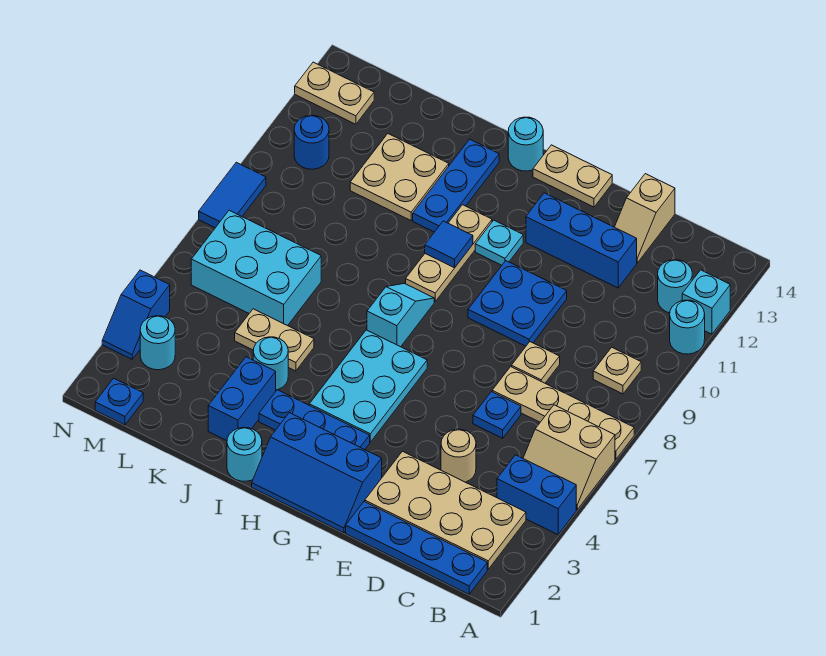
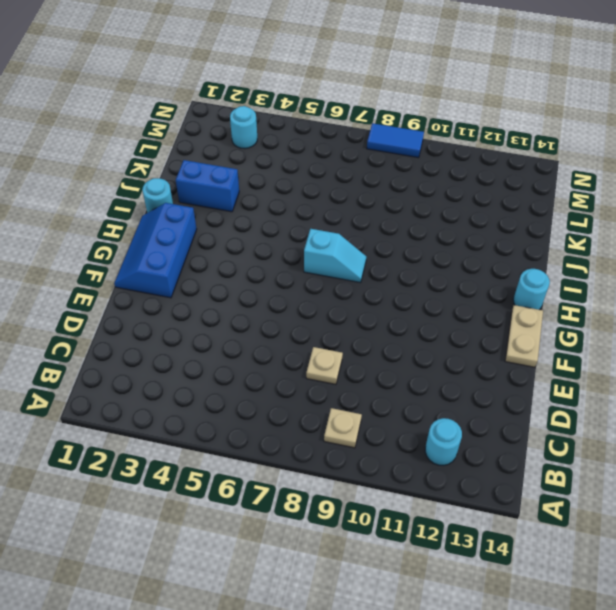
none -> blue brick A4:B4 level 1
none -> tan slope A5:B6 level 1 top 6
none -> tan plate A7:D7 level 1
none -> cyan round brick A11 level 1

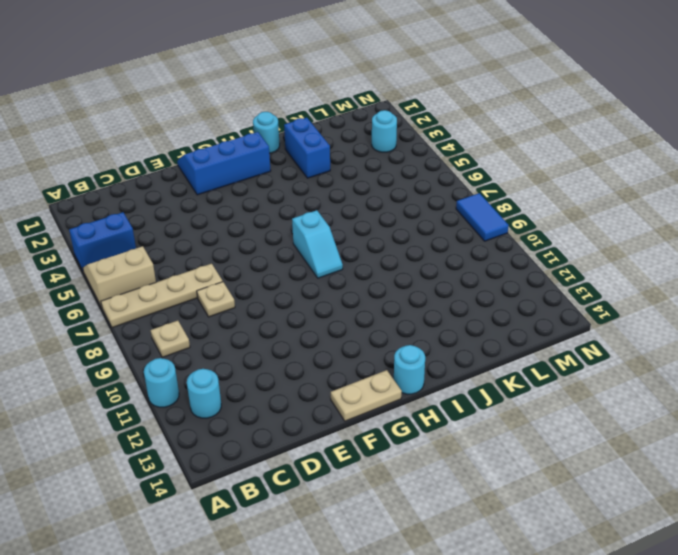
none -> cyan brick A12 level 1
none -> blue plate B1:E1 level 1
none -> tan plate B2:E3 level 1
none -> tan round brick D4 level 1

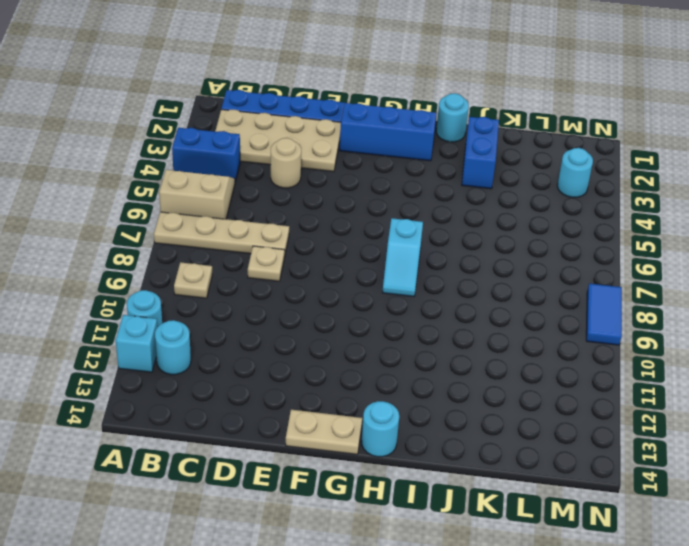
none -> blue plate D6 level 1
none -> blue brick D12:F12 level 1
none -> tan slope D13:D14 level 1 top 14
none -> blue plate E9:F10 level 1

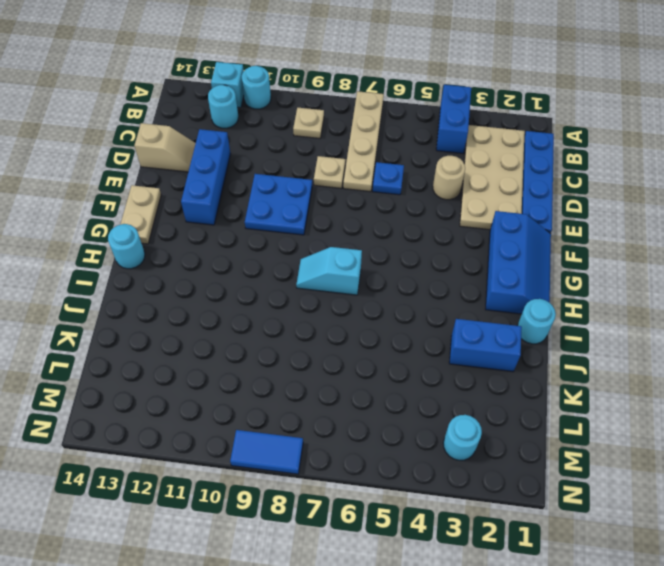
none -> tan slope A5:B6 level 1 top 6
none -> blue plate G3:I3 level 1
none -> cyan plate G4:H6 level 1
none -> cyan plate G11 level 1

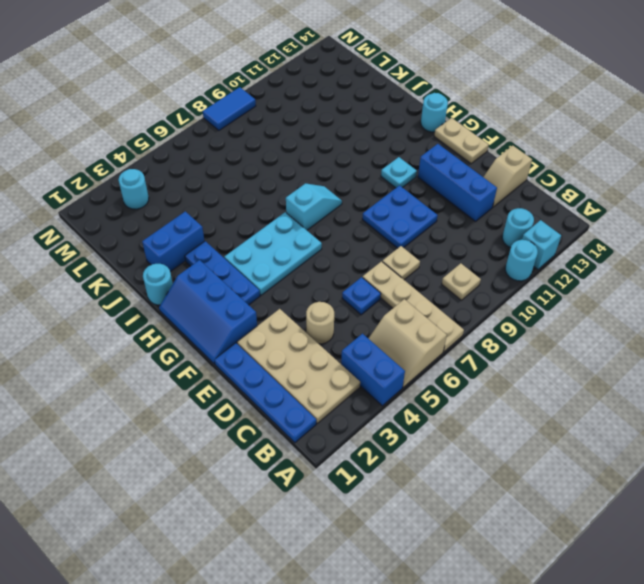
none -> tan plate H9:H11 level 1
none -> blue plate I11:I13 level 1
none -> cyan round brick J4 level 1
none -> tan plate J5:K5 level 1

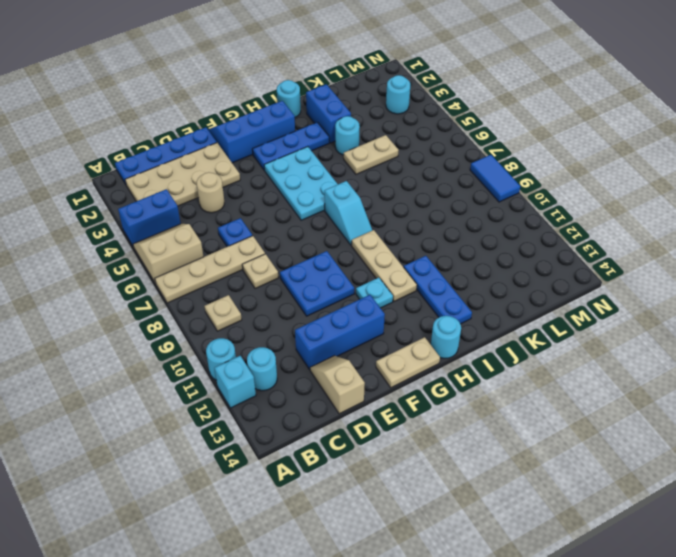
none -> tan plate J11:K12 level 1
none -> cyan brick K6:M7 level 1
none -> blue plate M1 level 1
none -> blue round brick M11 level 1

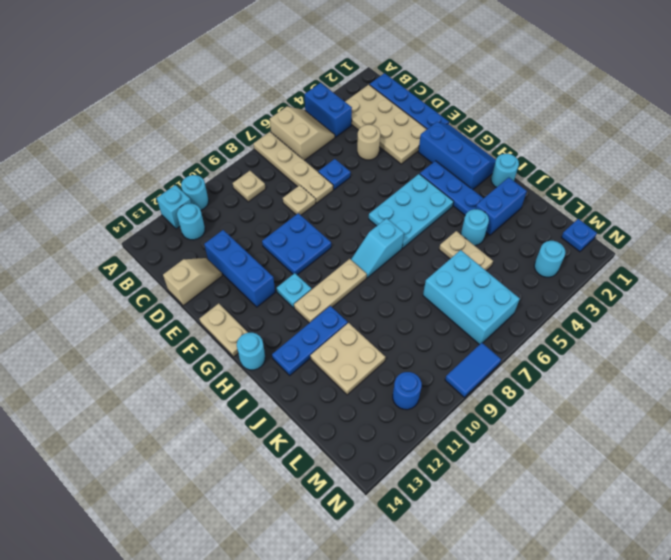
none -> tan plate M13:N13 level 1
none -> blue slope N3:N4 level 1 top 4
none -> blue tile H10 level 2

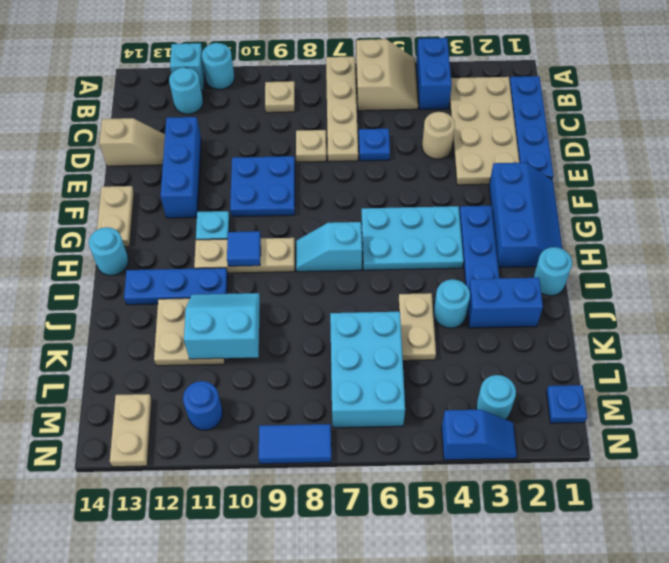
cyan slope J10:K11 level 2 top K -> none

